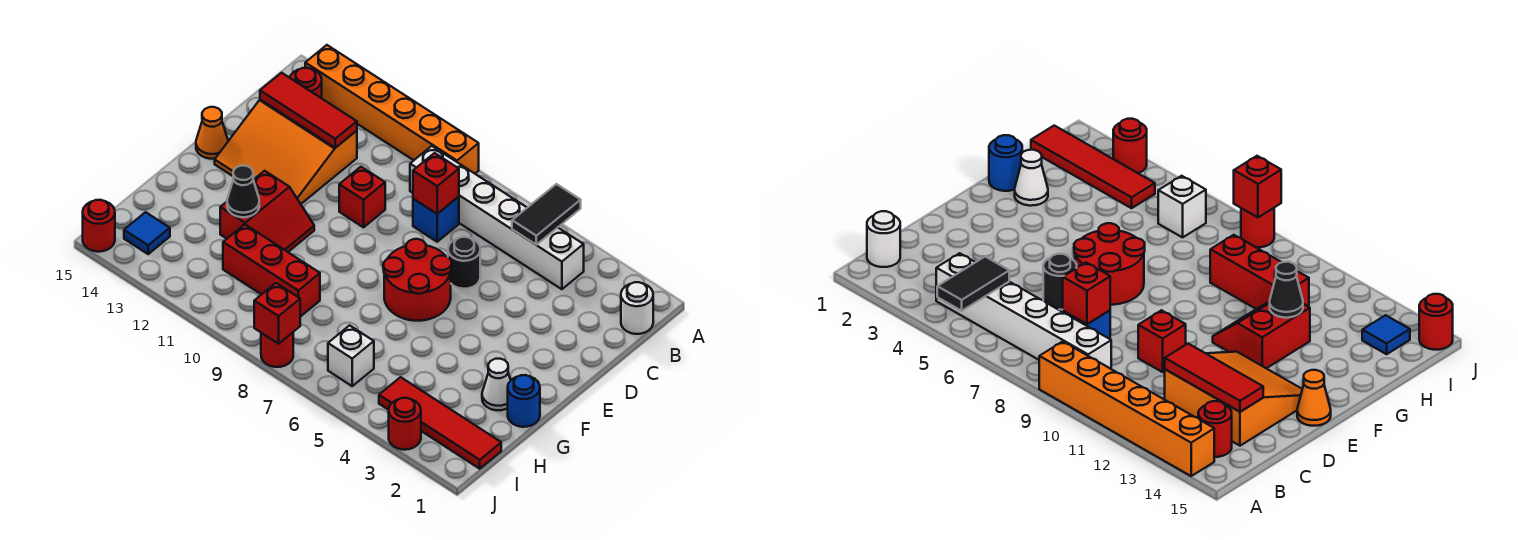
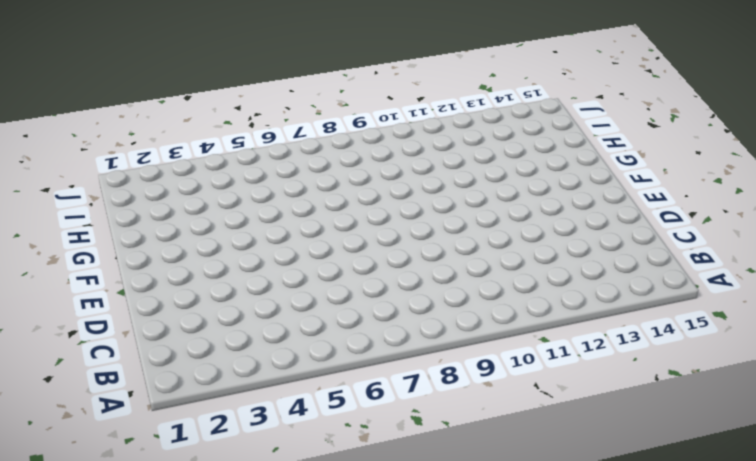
none -> orange brick A9:A14 level 1
none -> white round brick B1 level 1
none -> white brick B4:B9 level 1

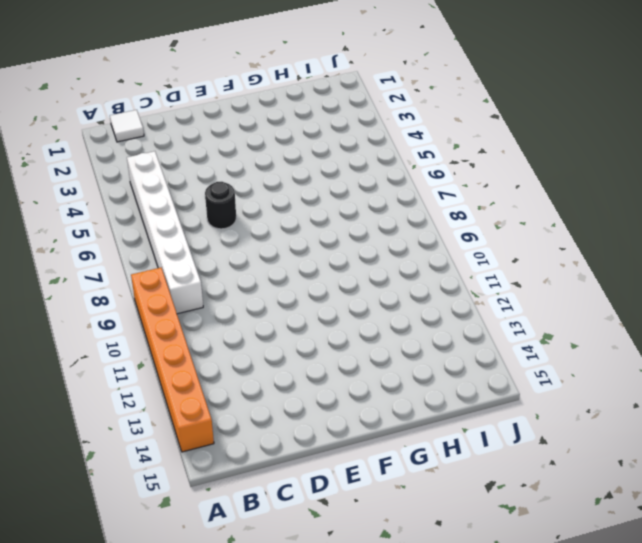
white tile B1 level 1 -> white round brick B1 level 1
none -> red round brick B14 level 1
none -> blue brick C8 level 1
none -> orange slope C12:E14 level 1 top C

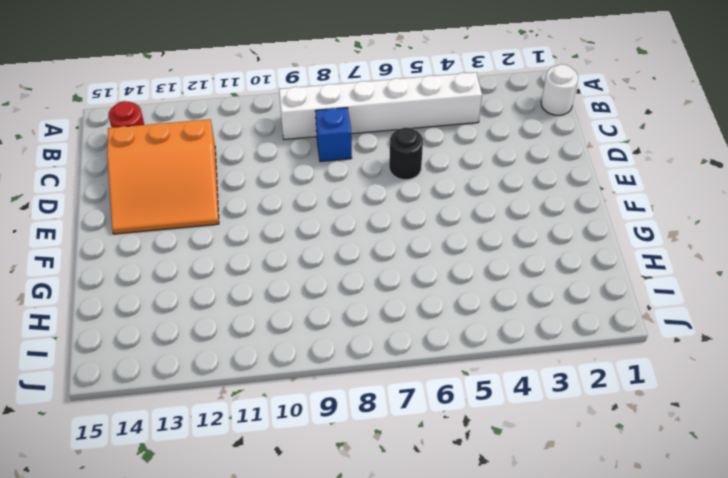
none -> orange brick A9:A14 level 1
none -> red brick D10 level 1
none -> red round brick E6:F7 level 1

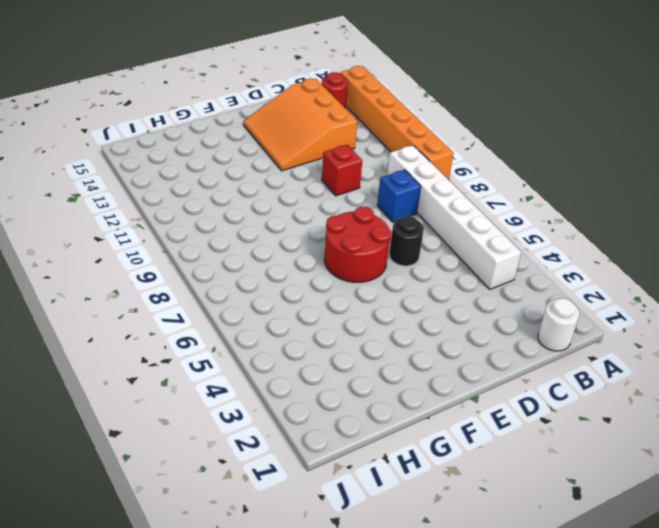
none -> orange cone E15 level 1
none -> red slope F11:G12 level 1 top 12
none -> blue round brick G1 level 1

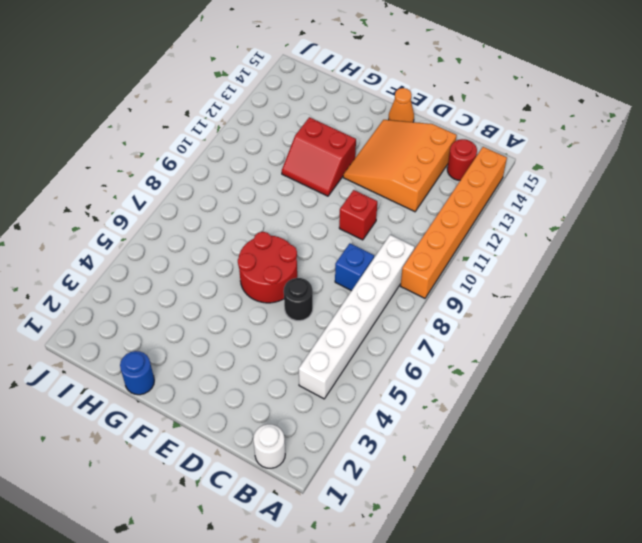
none -> white cone G2 level 1
none -> red brick H9:H11 level 1
none -> red tile I1:I4 level 1

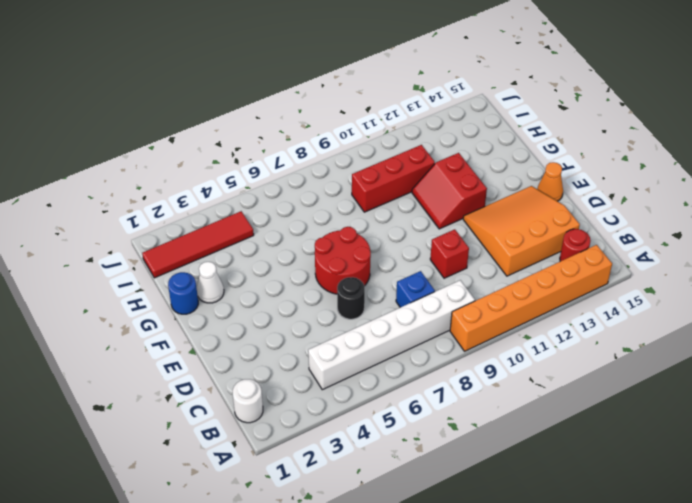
none -> white brick I6 level 1
none -> blue tile I14 level 1
none -> red round brick J3 level 1

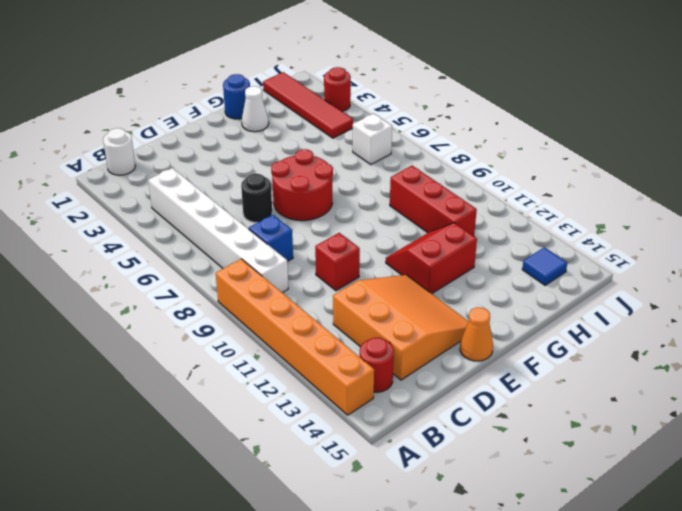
none -> red round brick J8 level 1
none -> red round brick J15 level 1
none -> black tile A5:B5 level 2

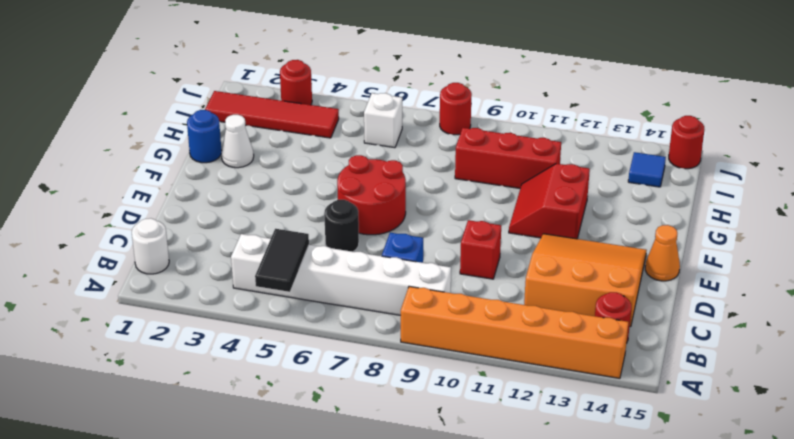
none -> red brick C8 level 2
none -> red tile C12:C14 level 2
none -> black cone G12 level 2

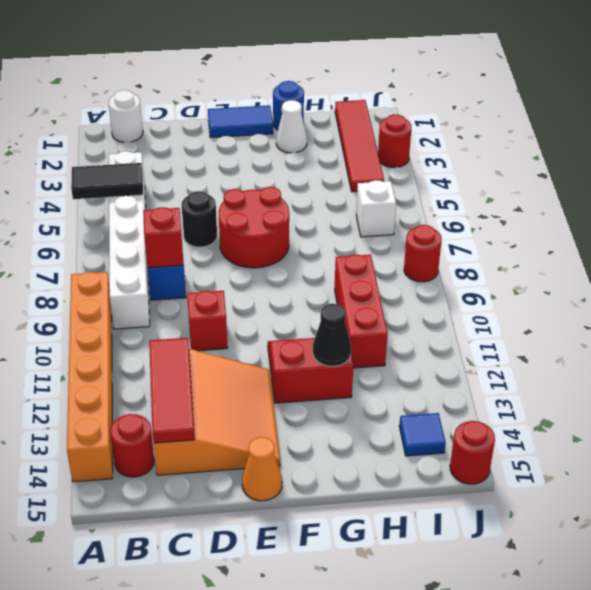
blue tile E1:F1 level 1 -> none
none -> red brick J8 level 2

